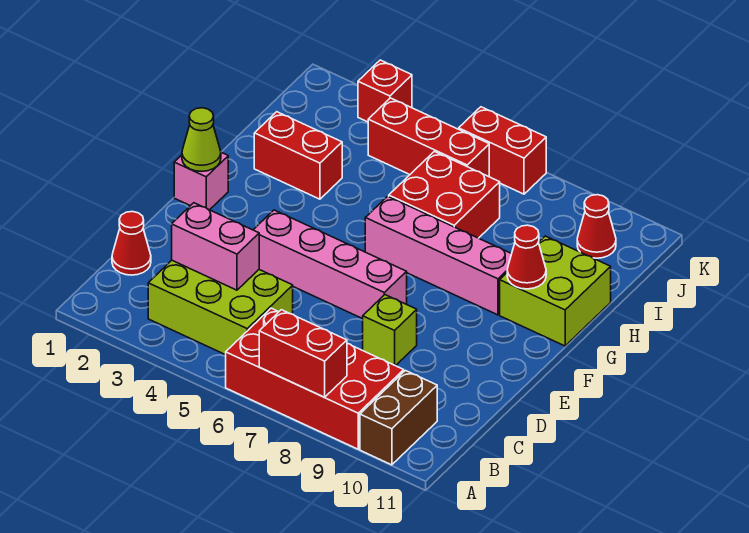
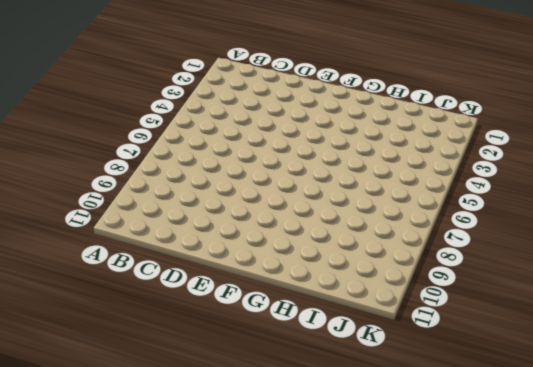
none -> red brick A6:B9 level 1
none -> brown brick A10:B10 level 1
none -> lime brick B3:C5 level 1

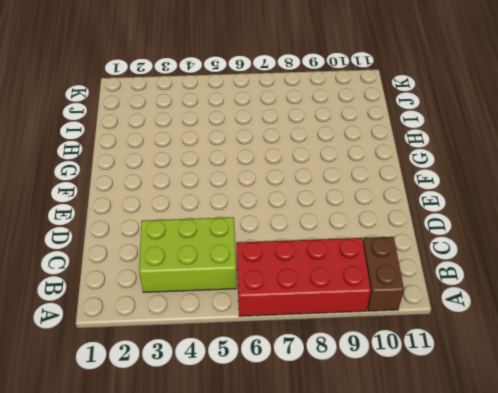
none -> red cone C1 level 1
none -> lime brick D8 level 1
none -> pink brick E4:E7 level 1

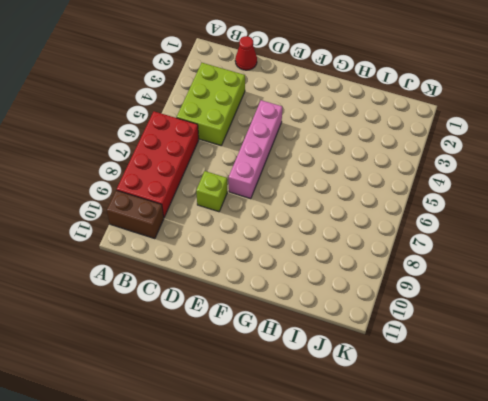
none -> pink brick F1 level 1
none -> pink brick G6:G9 level 1
none -> lime brick G10:H11 level 1

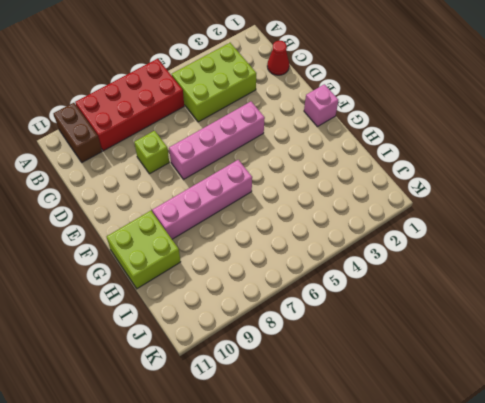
none -> red brick H2:H3 level 1
none -> red brick H6:I7 level 1
none -> red brick J4:J6 level 1

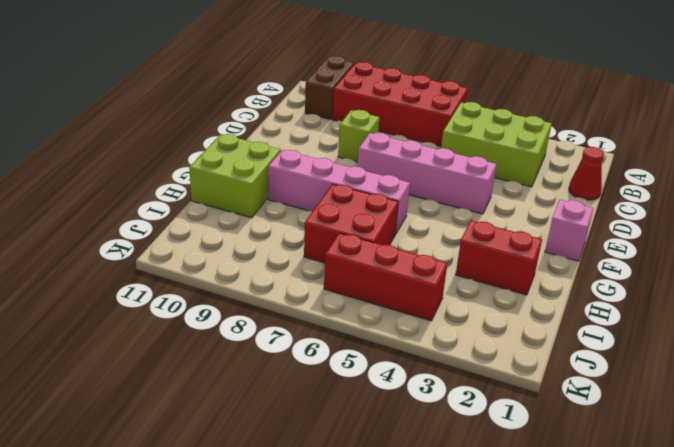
none -> red cone J10 level 1
none -> red brick K3 level 1
none -> red brick K6:K7 level 1

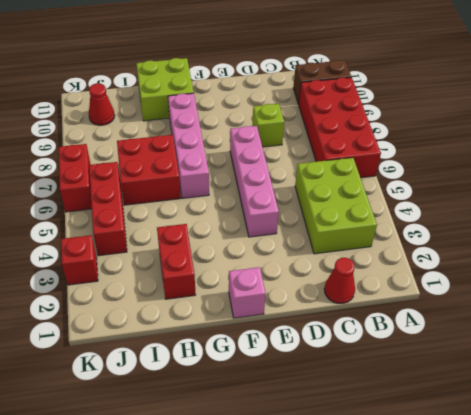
none -> red brick A7:A8 level 2
none -> pink brick C3:C4 level 2
none -> lime cone F1 level 2

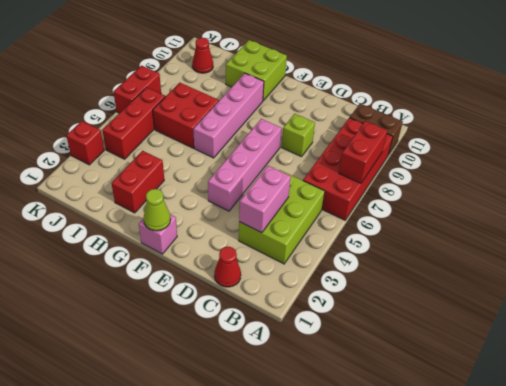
none -> red cone G10 level 2

